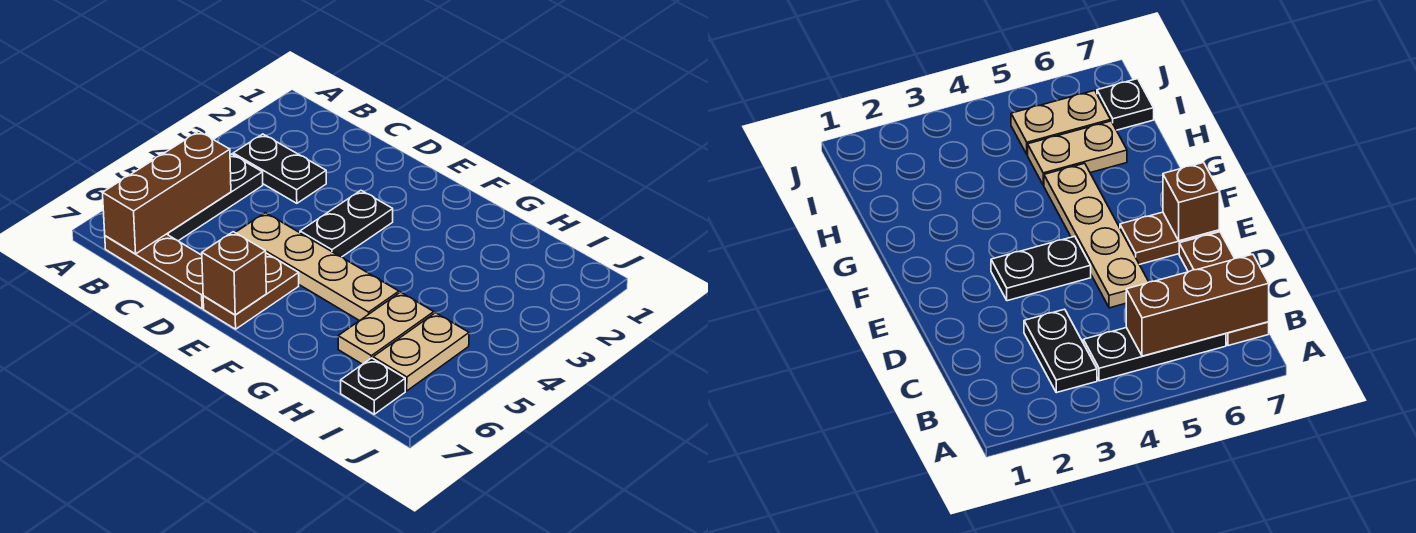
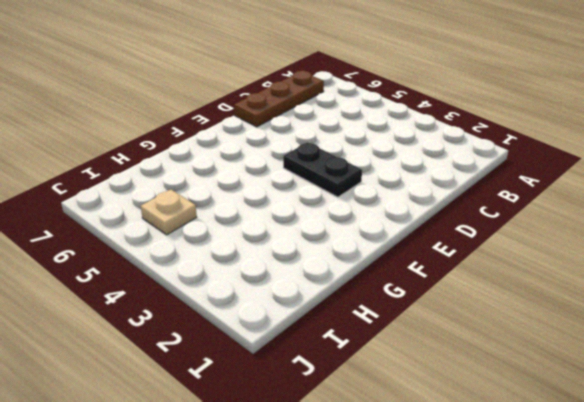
tan plate I5 level 1 -> tan plate I5:I6 level 1
none -> black plate B3:C3 level 1
none -> black plate B4:B6 level 1

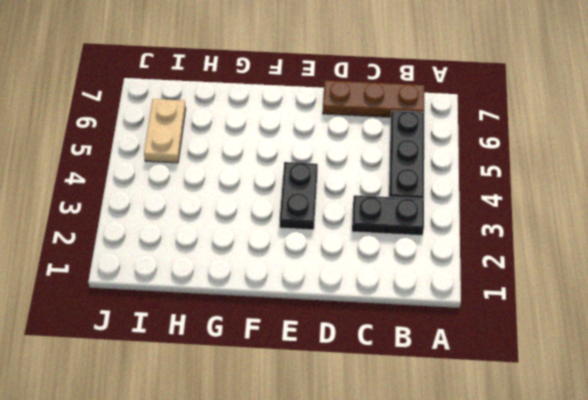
none -> tan plate D5:G5 level 1
none -> brown plate E6:E7 level 1

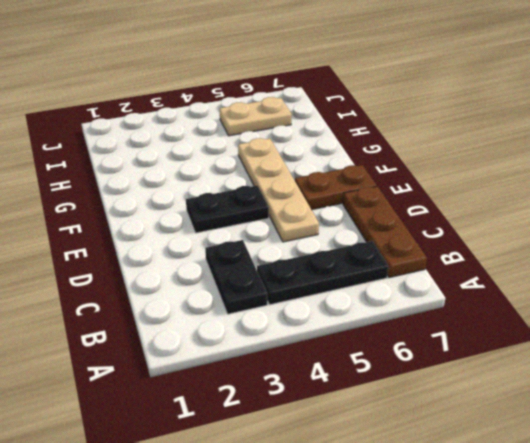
none -> tan plate H5:H6 level 1
none -> black plate I7 level 1

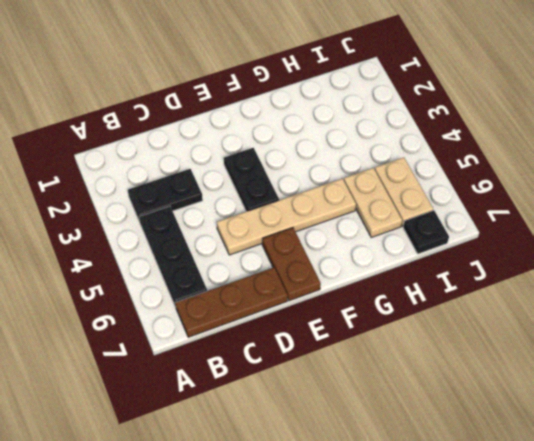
none -> brown brick B5:B7 level 2
none -> brown brick E7 level 2

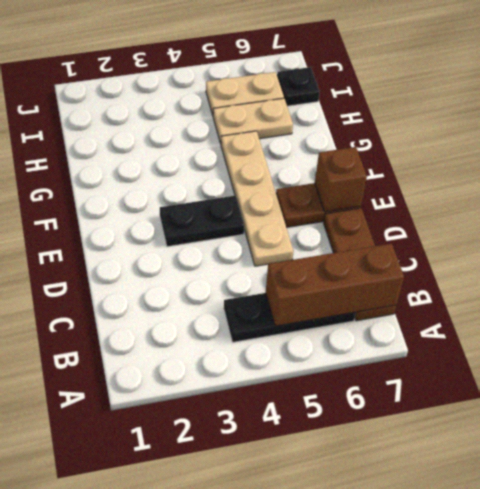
none -> black plate B3:C3 level 1

